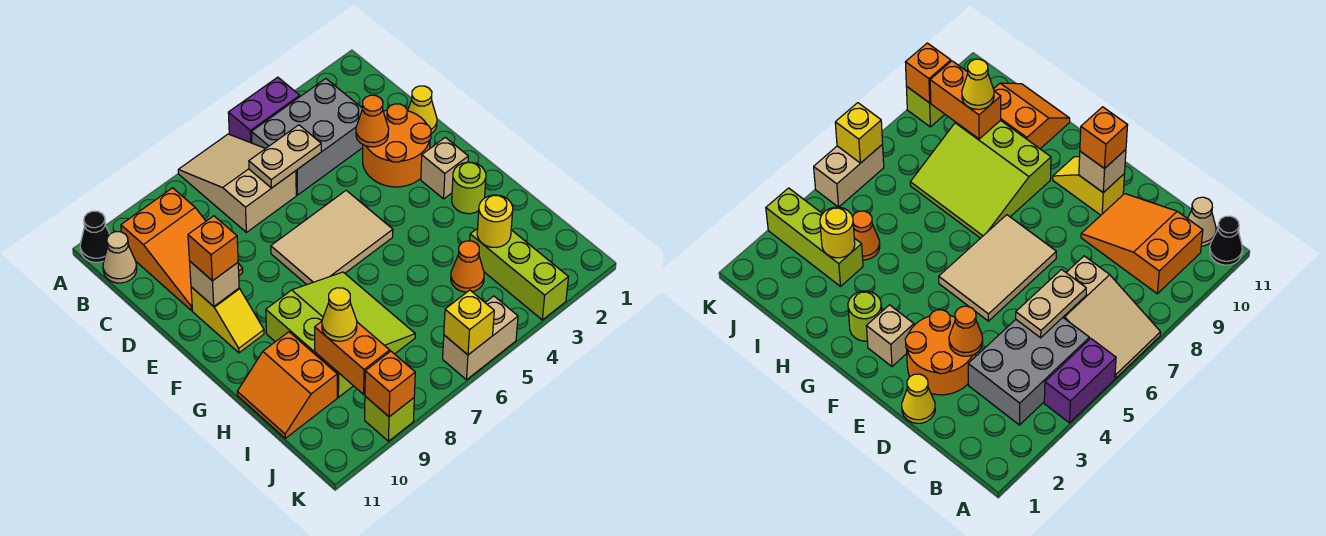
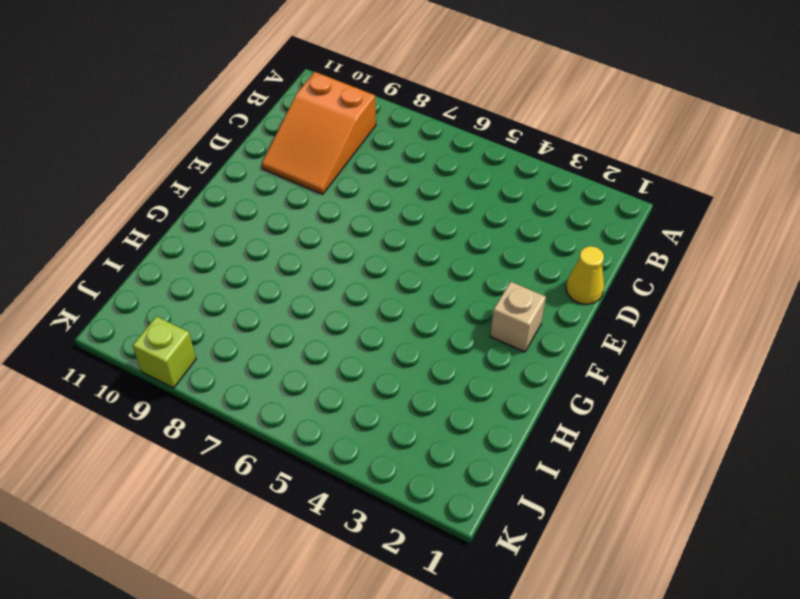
none -> purple brick A4:A5 level 1
none -> tan slope A6:C7 level 1 top C
none -> black cone A11 level 1

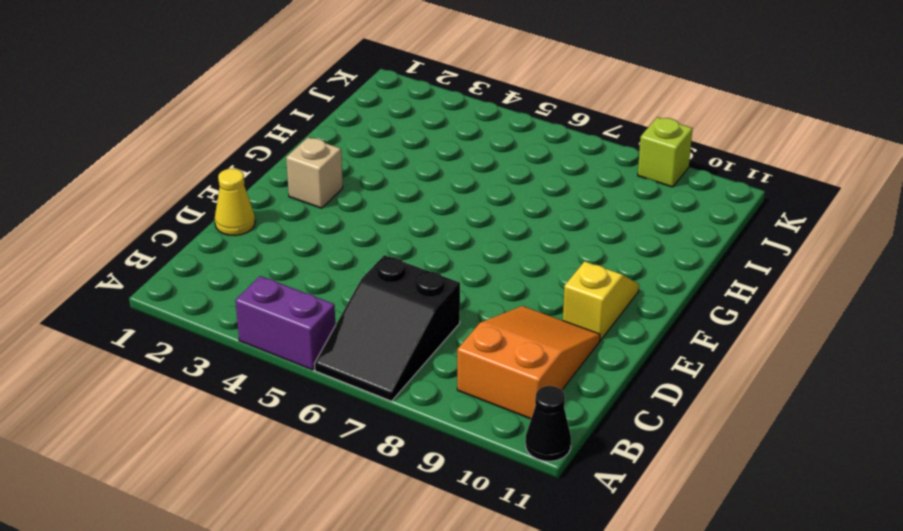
black slope A6:C7 level 1 top C -> tan slope A6:C7 level 1 top C
none -> grey brick B3:C5 level 1
none -> tan cone B11 level 1
none -> orange round brick D2:E3 level 1

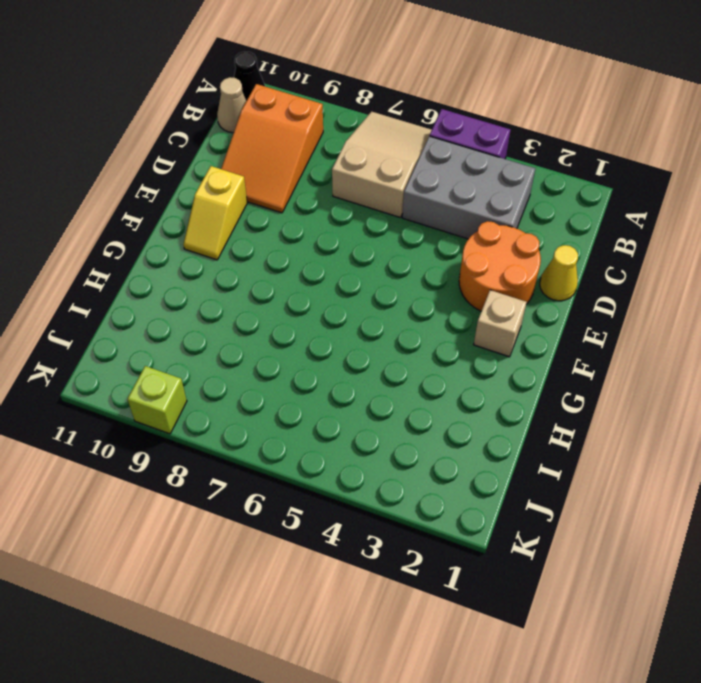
none -> tan tile E5:F7 level 1
none -> lime round brick G2 level 1
none -> lime slope G7:I9 level 1 top 9

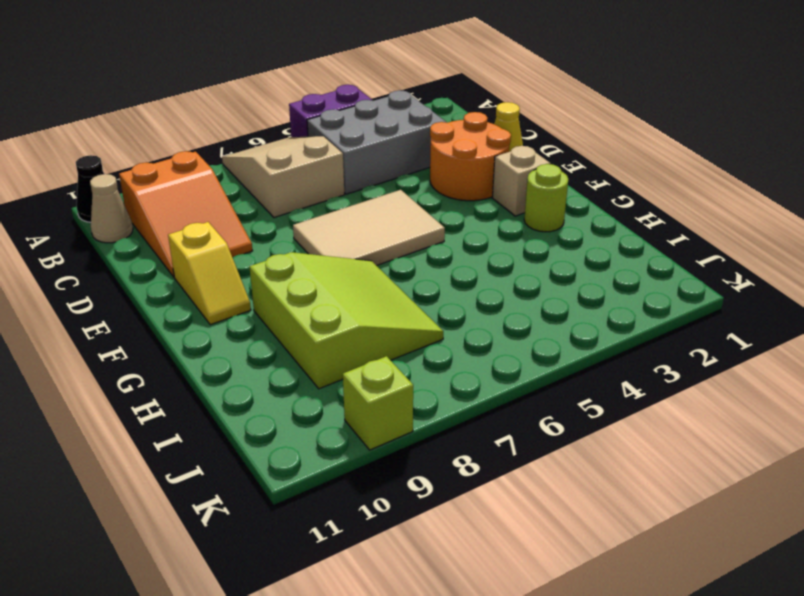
none -> orange slope H10:I11 level 1 top 10
none -> lime brick I3:K3 level 1
none -> orange cone I4 level 1

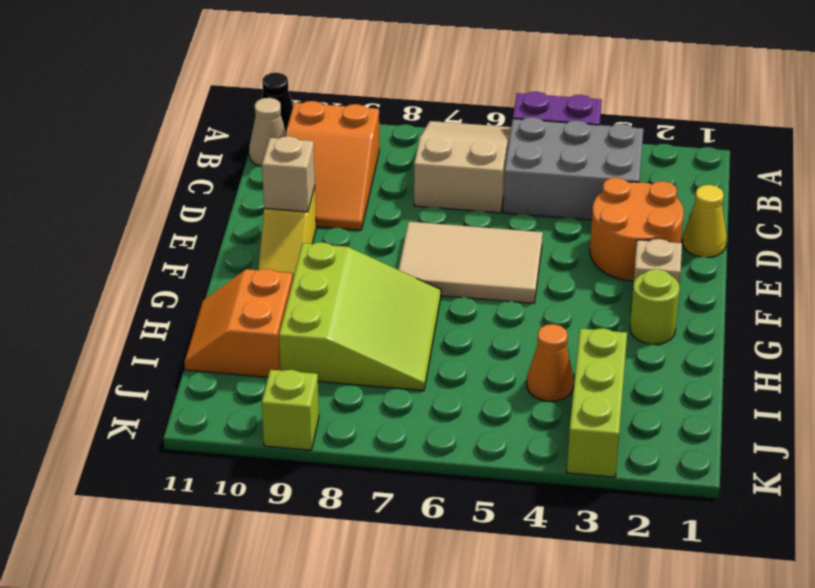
none -> tan brick K5:K6 level 1
none -> tan plate C5:C6 level 2
none -> orange cone D3 level 2

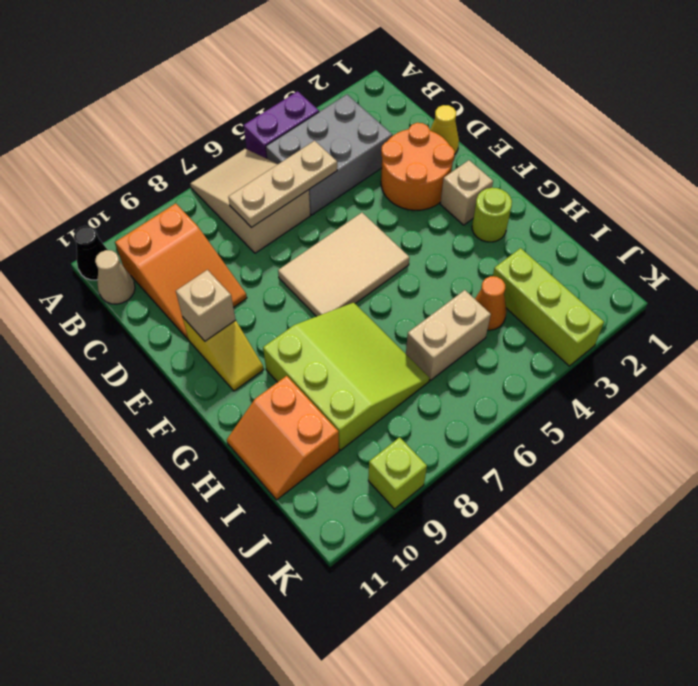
tan plate C5:C7 level 2 -> tan plate C5:C6 level 2
tan brick I5:I6 level 1 -> tan brick K5:K6 level 1
none -> orange cone D3 level 2
none -> yellow round brick I3 level 2
none -> orange brick I9:J9 level 2

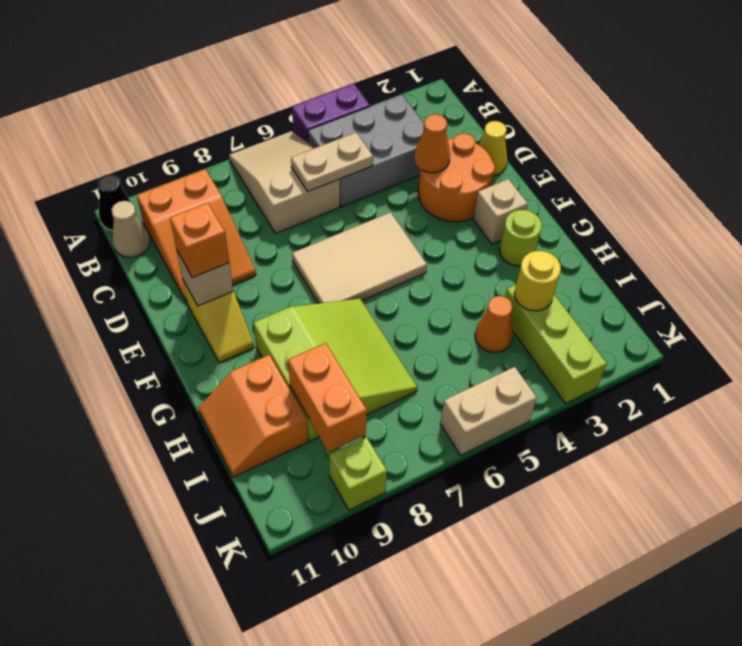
none -> yellow brick K6 level 2
none -> orange brick K9 level 2
none -> yellow cone I9 level 3

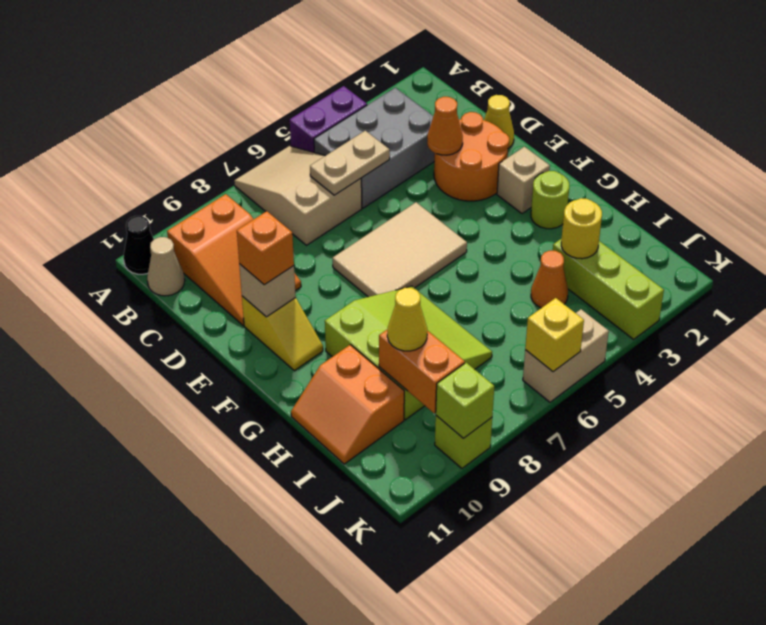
lime brick K9 level 2 -> orange brick K9 level 2

